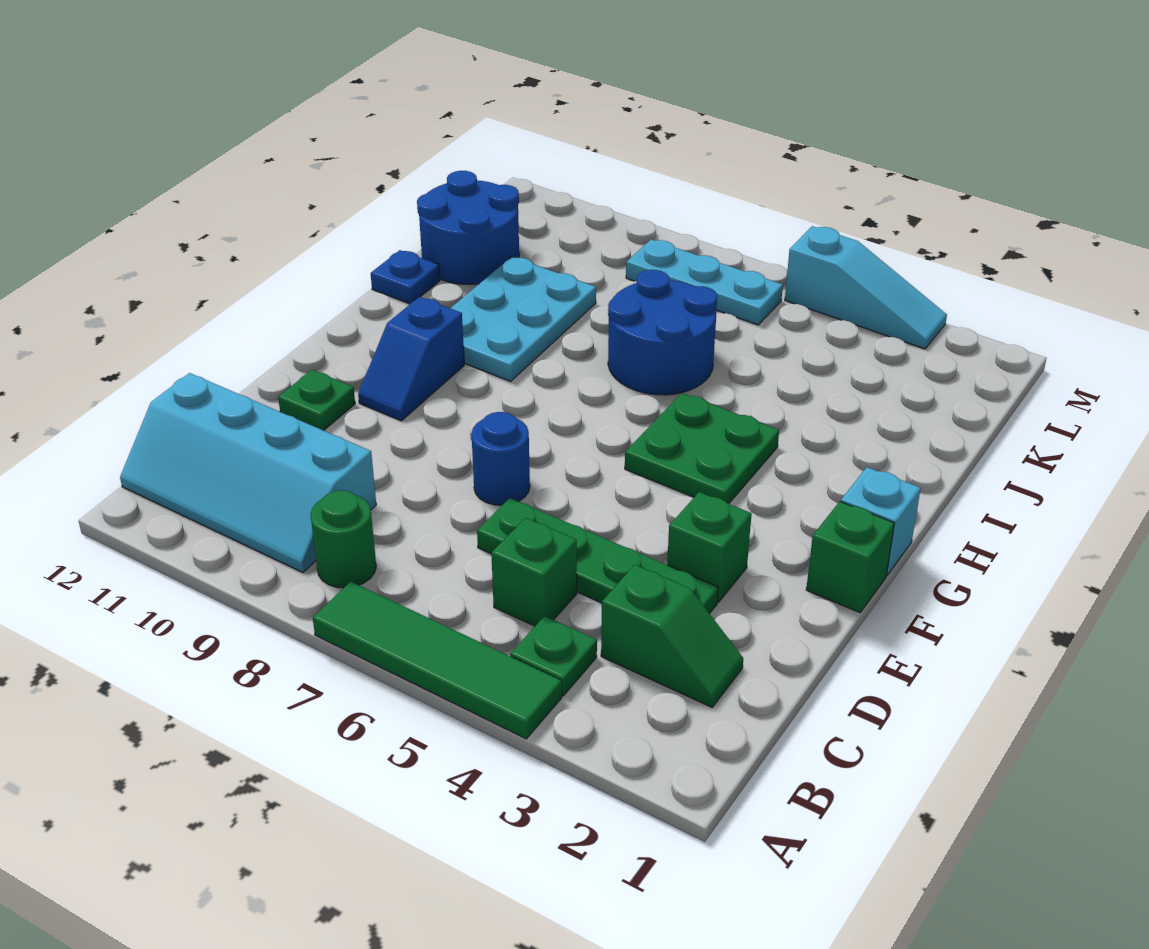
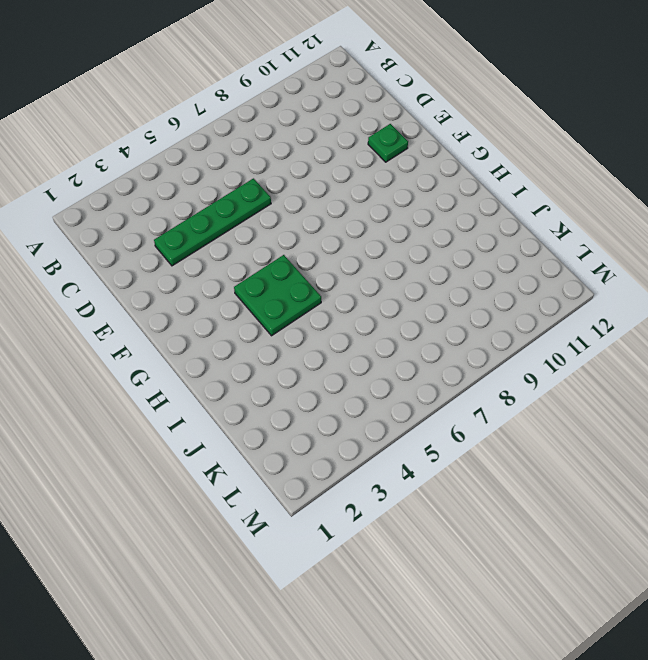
none -> green tile A4:A7 level 1
none -> green plate B4 level 1
none -> green round brick B8 level 1

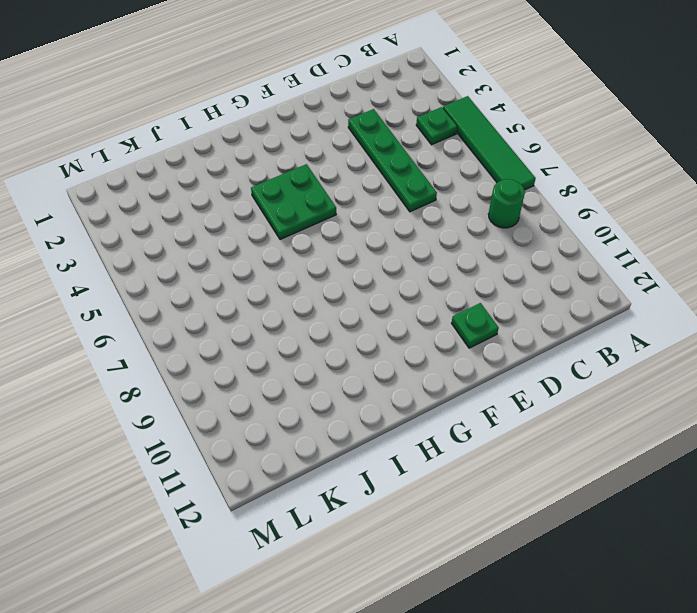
none -> cyan slope B9:C12 level 1 top C
none -> green slope C2:C3 level 1 top 3
none -> green brick C5 level 1

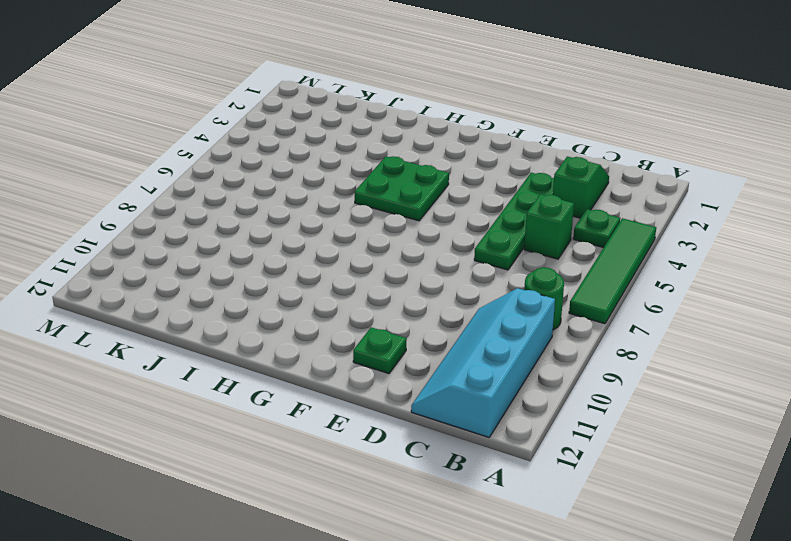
cyan slope B9:C12 level 1 top B -> cyan slope B9:C12 level 1 top C
none -> green brick E3 level 1
none -> blue round brick E7 level 1
none -> green brick F1 level 1

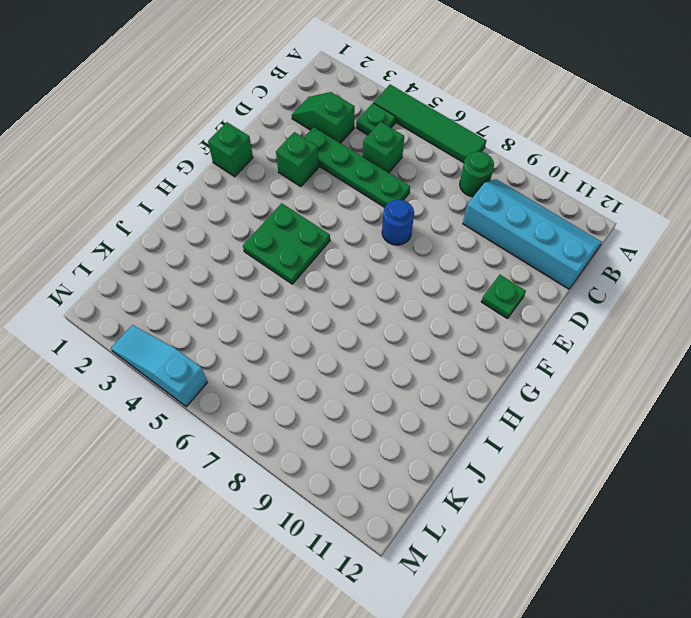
none -> blue slope F10:G10 level 1 top G
none -> cyan brick G1 level 1
none -> cyan plate H9:J10 level 1

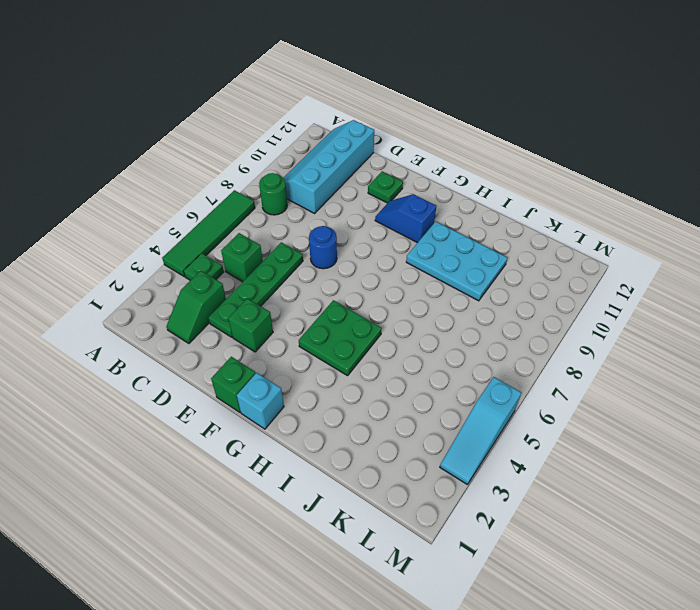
none -> blue round brick I6:J7 level 1
none -> blue plate I12 level 1
none -> blue round brick J11:K12 level 1

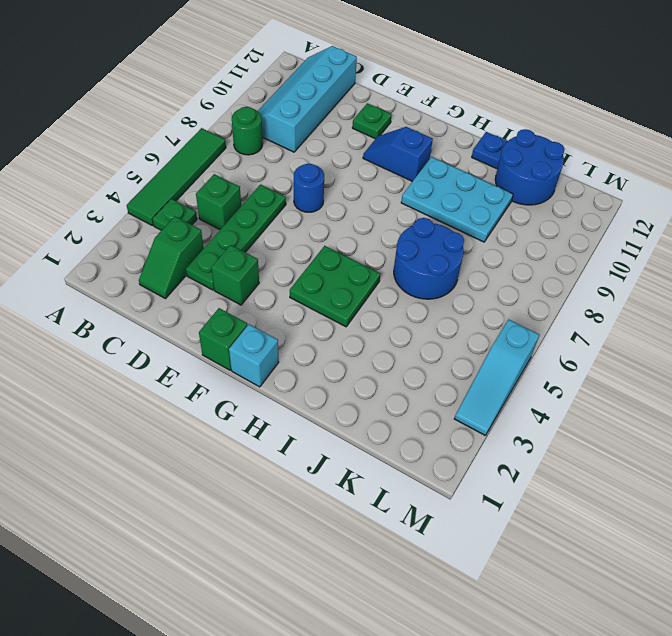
none -> cyan plate L6:L8 level 1

